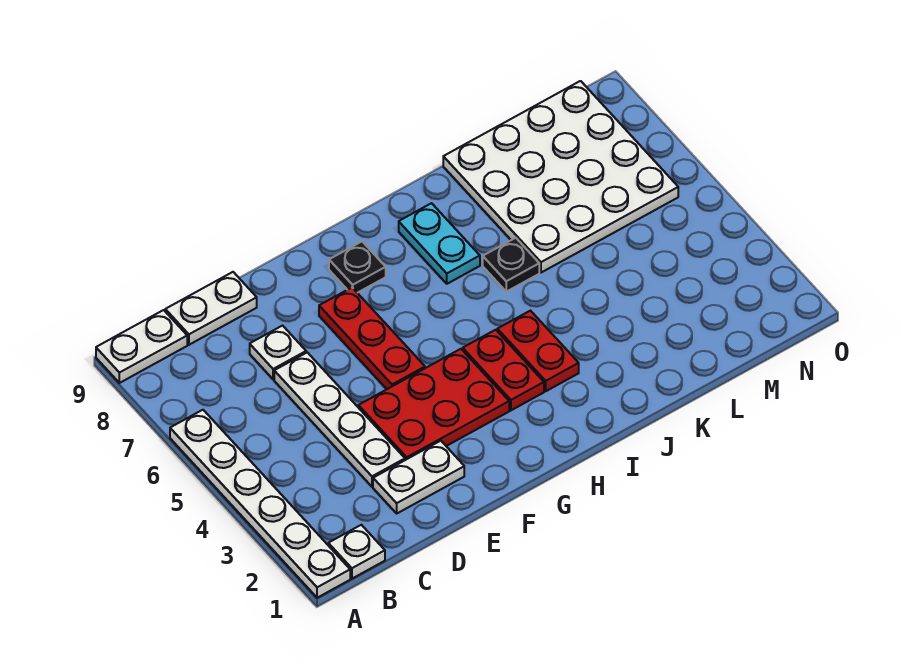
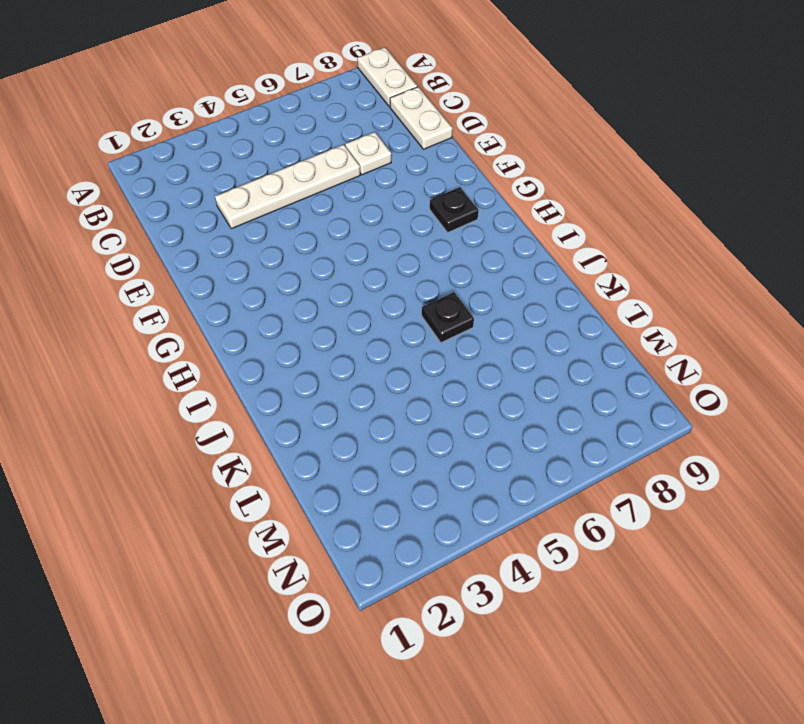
none -> white plate A1:A6 level 1
none -> white plate B1 level 1
none -> white plate D2:E2 level 1

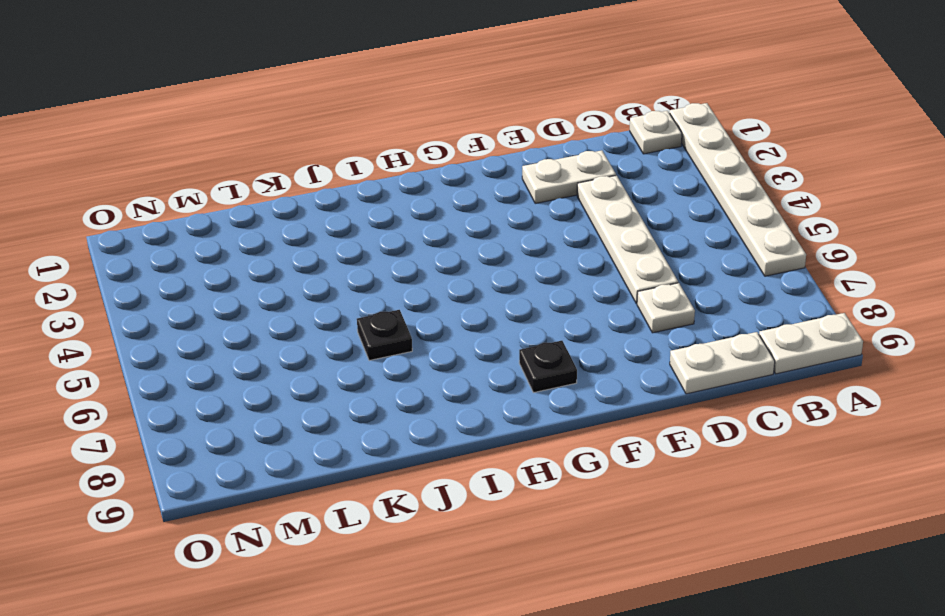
none -> red plate E3:G4 level 1
none -> red plate F5:F7 level 1
none -> red plate H3:H4 level 1

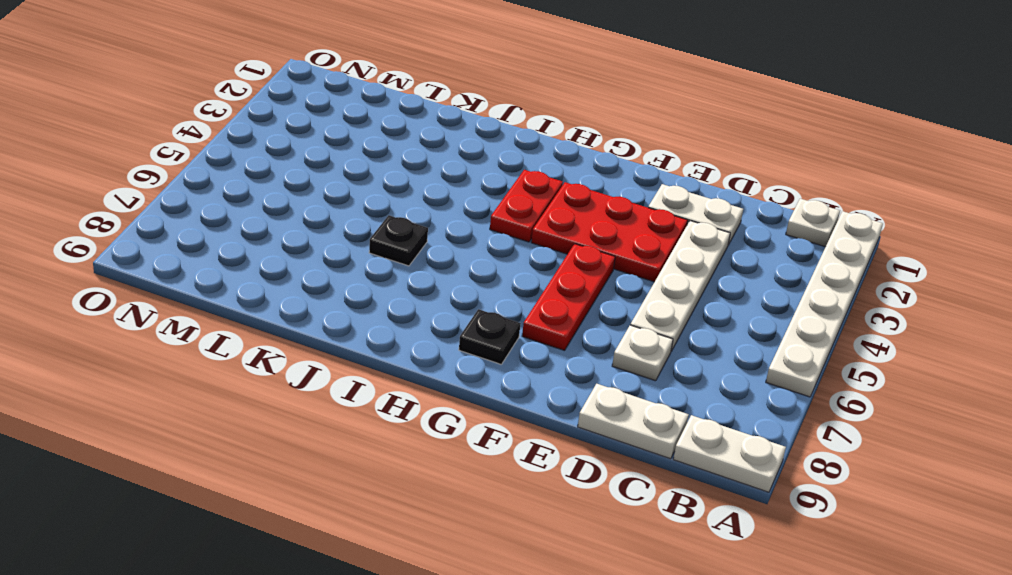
none -> red plate I3:I4 level 1
none -> cyan plate I7:I8 level 1
none -> white plate K6:N9 level 1

